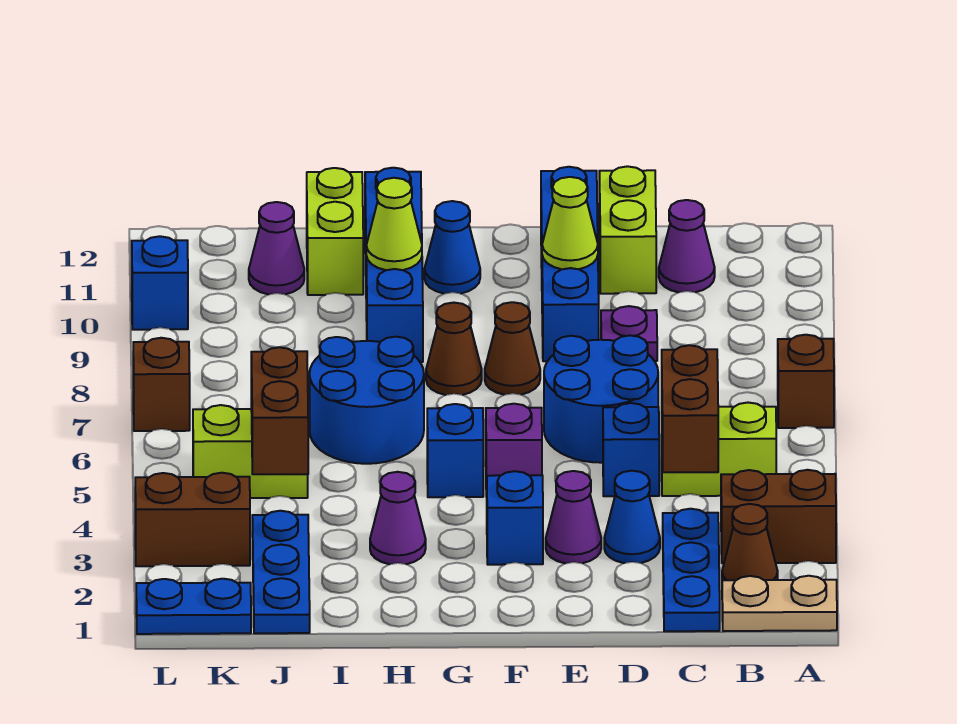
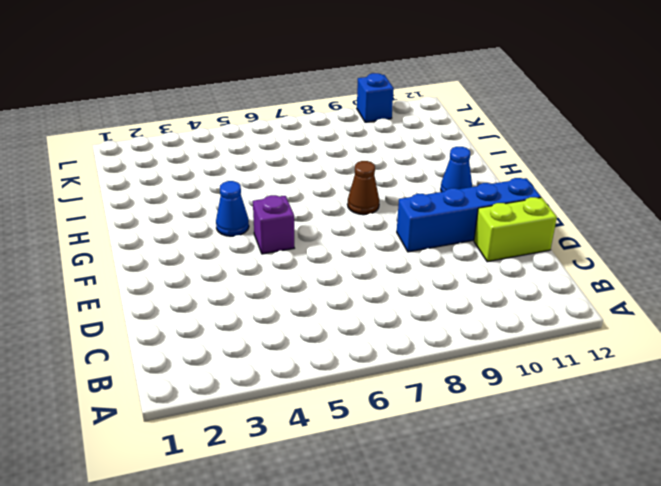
blue cone G4 level 1 -> blue cone D3 level 1
none -> tan plate A1:B1 level 1
none -> brown brick A3:B3 level 1
none -> brown brick A7 level 1
none -> brown cone B2 level 1

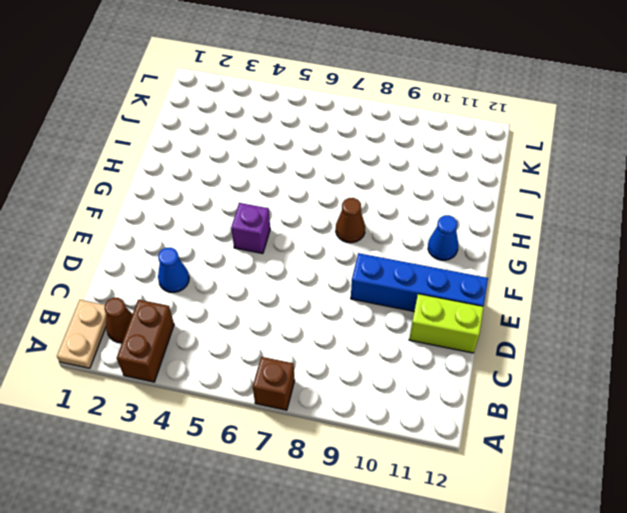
none -> lime brick B5:C5 level 1
none -> blue plate C1:C3 level 1
none -> purple cone C11 level 1
none -> blue brick D5 level 1

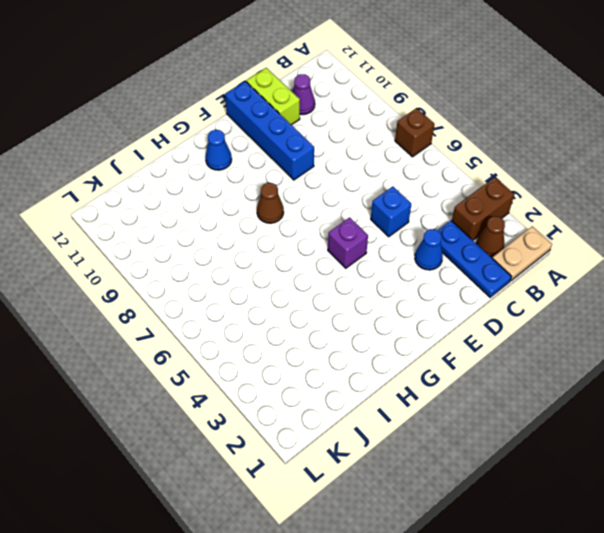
none -> lime brick B5:C5 level 1
none -> blue round brick D6:E7 level 1
none -> purple plate D9 level 1
none -> purple cone E3 level 1

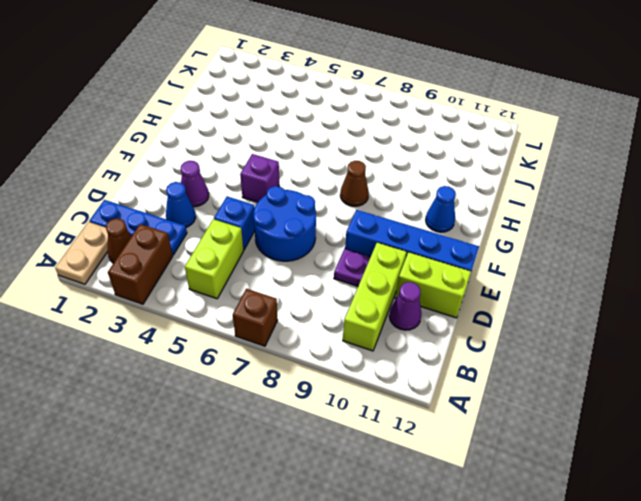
lime brick B10:D10 level 1 -> none
none -> blue brick F3 level 1
none -> brown cone F8 level 1
none -> blue brick G5 level 1
none -> purple cone H3 level 1

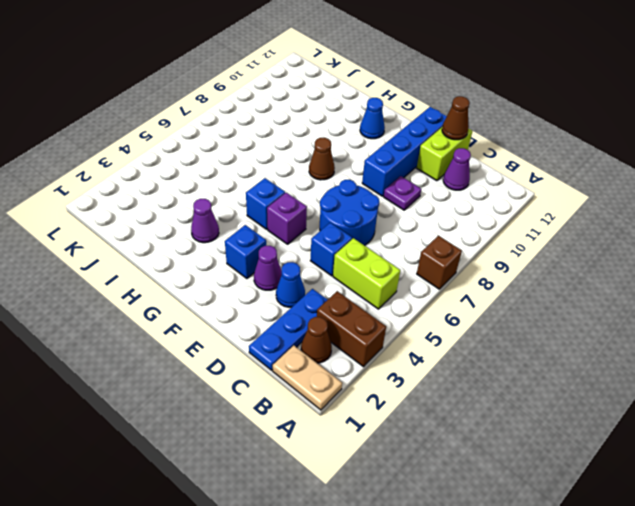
brown cone D12 level 2 -> brown cone F8 level 1
none -> blue round brick H6:I7 level 1
none -> blue brick H9:H12 level 1
none -> lime brick I11:I12 level 1
none -> blue plate J1:J3 level 1

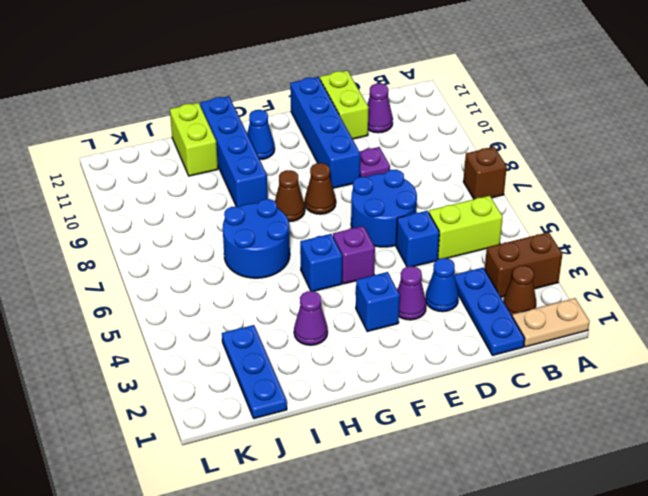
none -> lime brick J5:K5 level 1
none -> purple cone J11 level 1
none -> blue plate K1:L1 level 1
none -> brown brick K3:L3 level 1

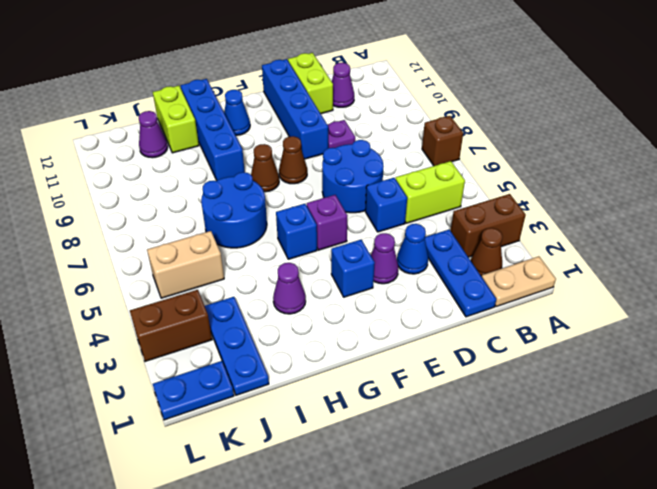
tan brick J5:K5 level 1 -> lime brick J5:K5 level 1
none -> brown brick L7 level 1
none -> blue brick L10 level 1
none -> brown brick C4:C5 level 2
none -> lime cone E10 level 2

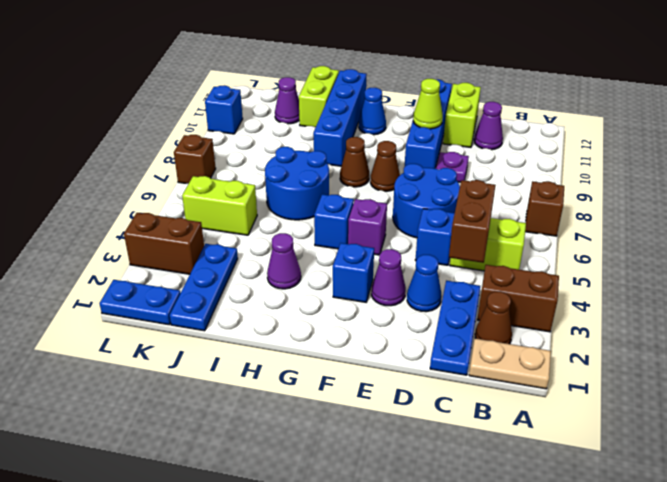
none -> lime cone H10 level 2
none -> brown brick J4:J5 level 2

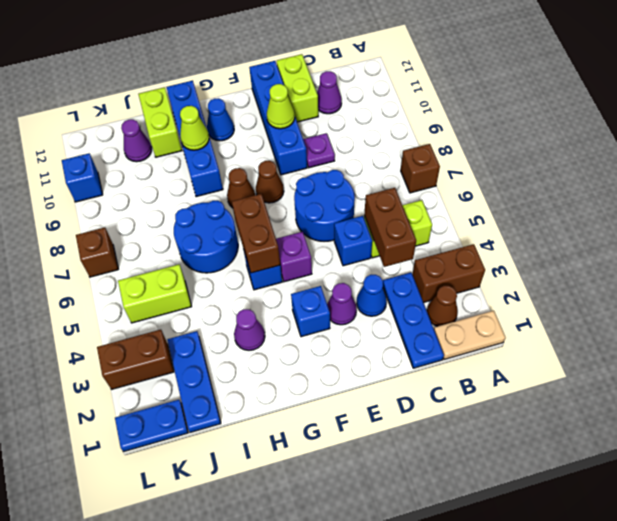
brown brick G5:G6 level 2 -> brown brick J4:J5 level 2

